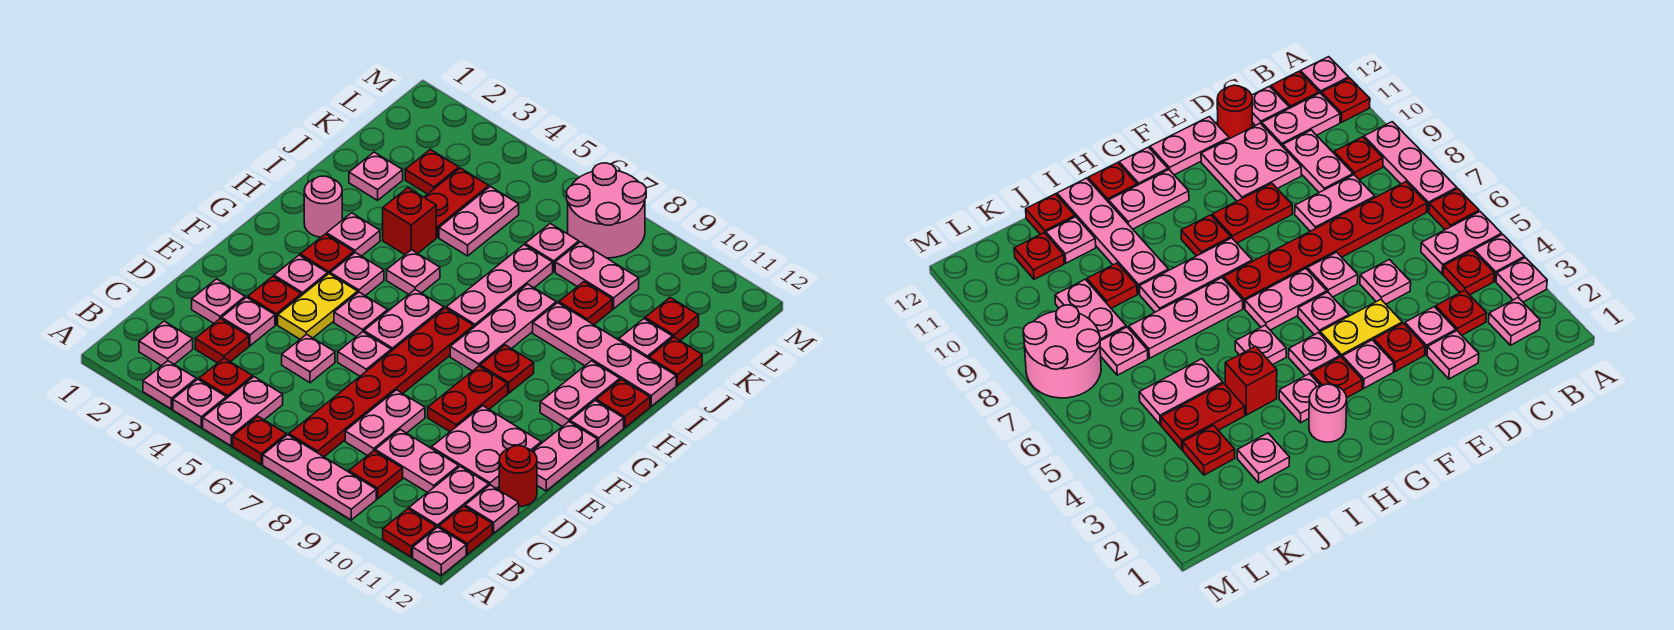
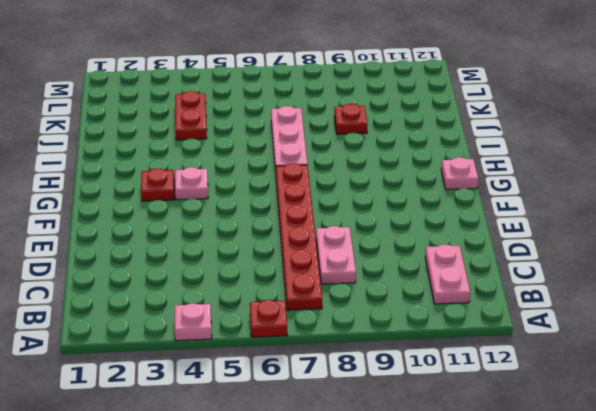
none -> pink plate A3 level 1
none -> pink plate A5:B5 level 1
none -> pink plate A7:A9 level 1
none -> red plate A11 level 1

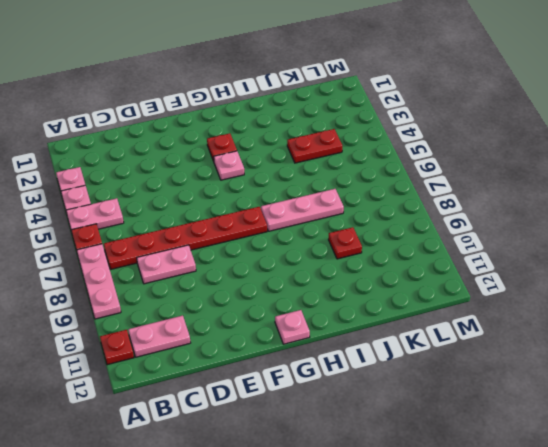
none -> pink plate A12 level 1
none -> pink plate B2 level 1
none -> red plate B4 level 1
none -> red plate B9 level 1

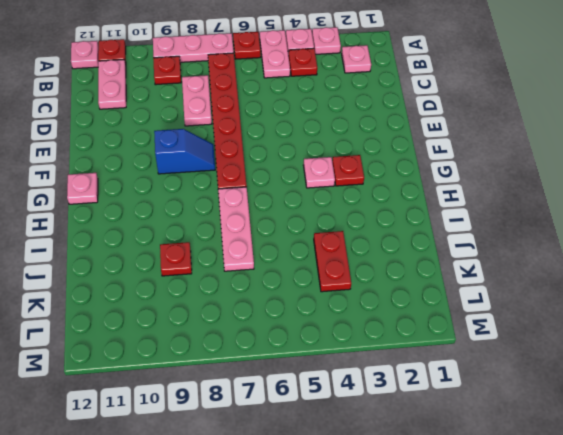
blue slope F8:F9 level 1 top 9 -> red plate E9:F9 level 1
none -> red plate B12 level 1
none -> red plate C3 level 1
none -> pink plate C9:C10 level 1
none -> pink plate C12 level 1

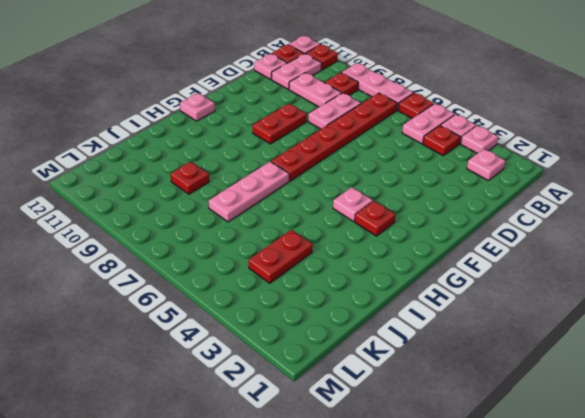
none -> red plate C3 level 1
none -> pink plate D2 level 1
none -> pink plate D3 level 1
none -> pink plate D5 level 1

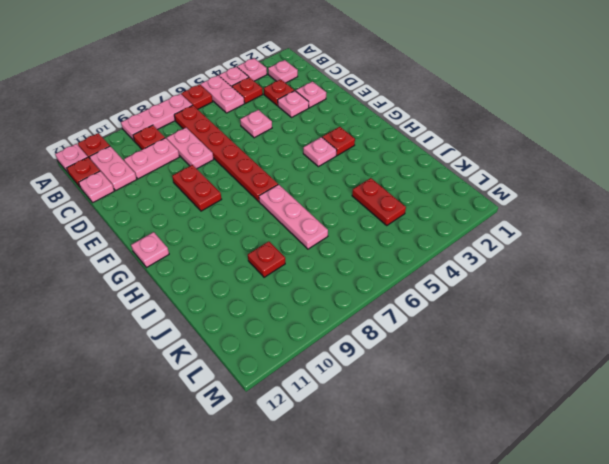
none -> pink plate D10:E11 level 1
none -> red round brick D12 level 1
none -> red plate E3 level 1
none -> yellow plate E4:F4 level 1

